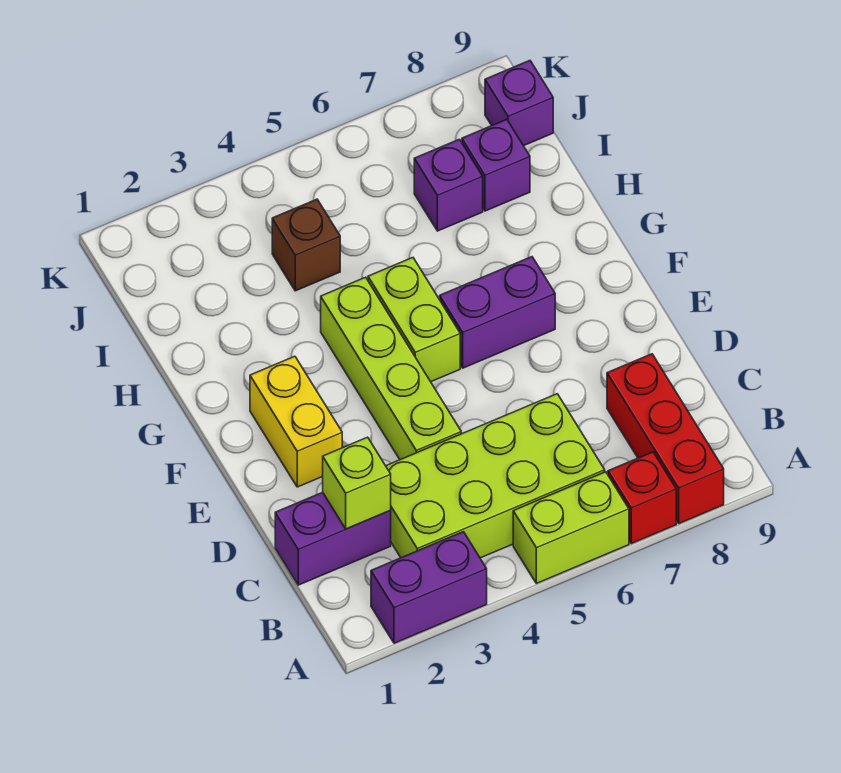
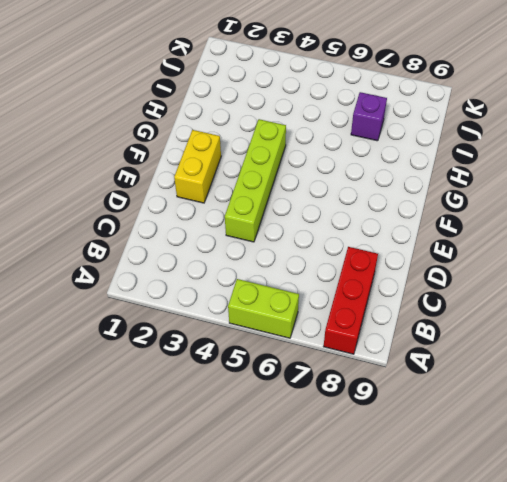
none -> purple brick A2:A3 level 1
none -> red brick A7 level 1
none -> lime brick B3:C6 level 1

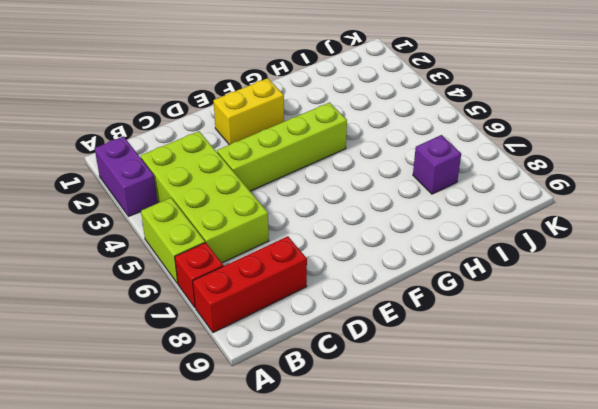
none -> purple brick C1:C2 level 1
none -> lime brick F5:G5 level 1
none -> purple brick F6:F7 level 1

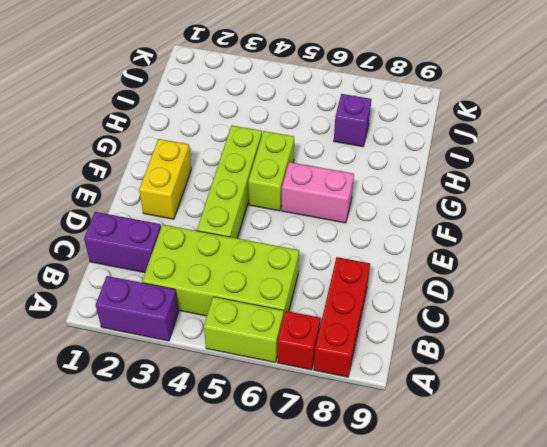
pink brick F6:F7 level 1 -> purple brick F6:F7 level 1
none -> brown brick I4 level 1
none -> purple brick I8 level 1
none -> purple brick J9 level 1

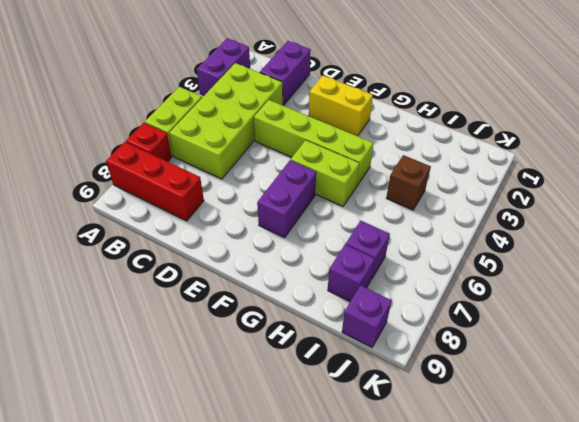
none -> lime brick C2 level 2

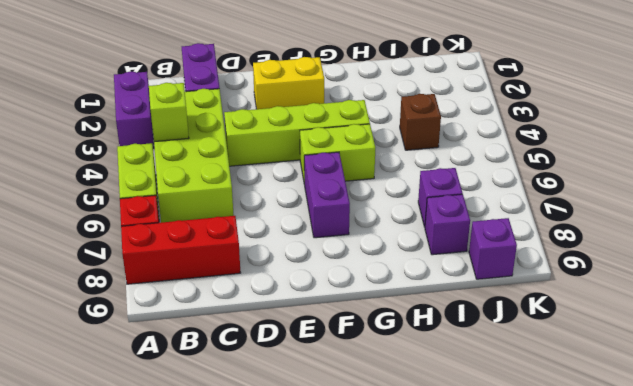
lime brick B4 level 2 -> lime brick C2 level 2

